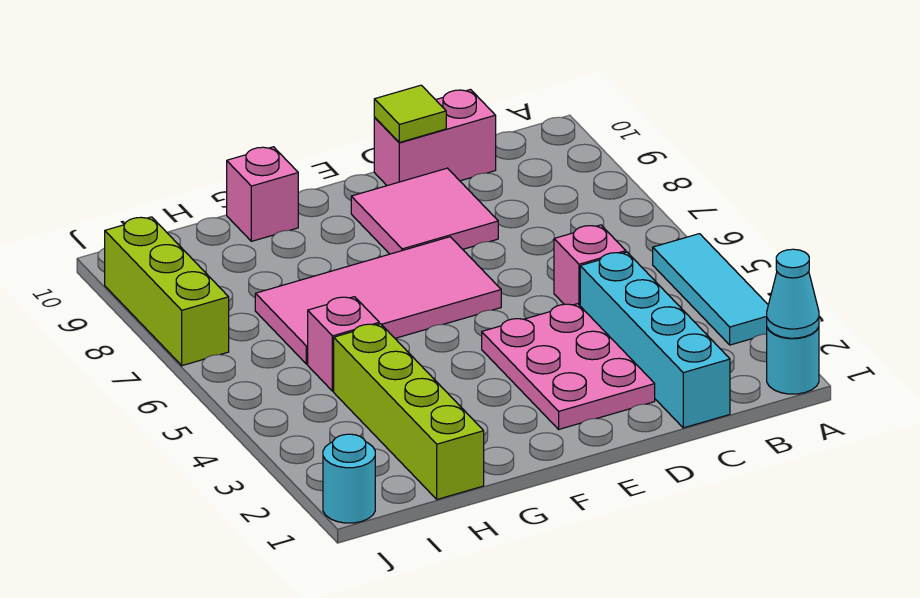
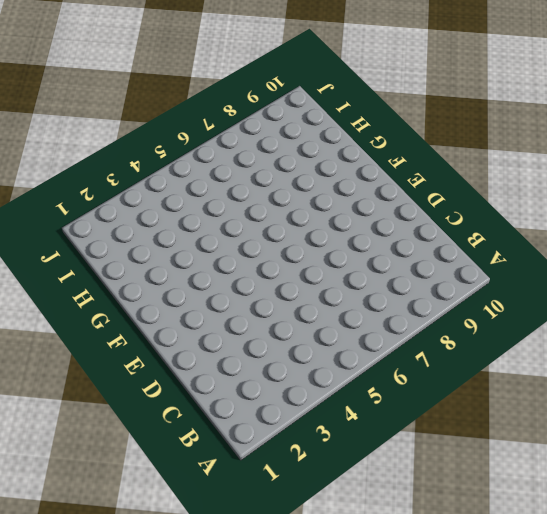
none -> cyan round brick A1 level 1
none -> cyan tile A3:A5 level 1
none -> cyan brick C1:C4 level 1

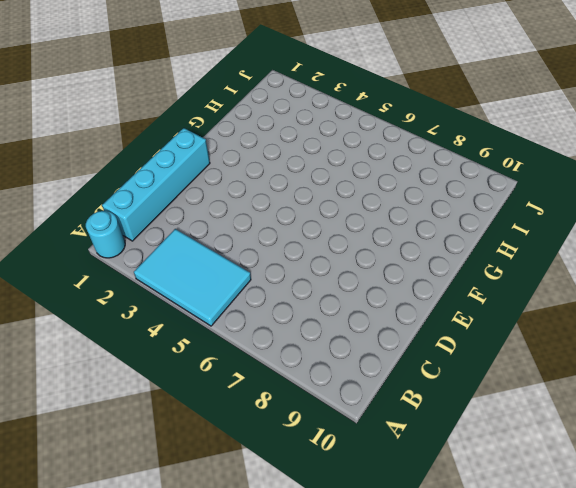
cyan tile A3:B5 level 1 -> cyan tile A3:A5 level 1
cyan brick B1:E1 level 1 -> cyan brick C1:C4 level 1
none -> pink brick C5 level 1
none -> pink brick C10:D10 level 1
none -> pink plate D2:E4 level 1

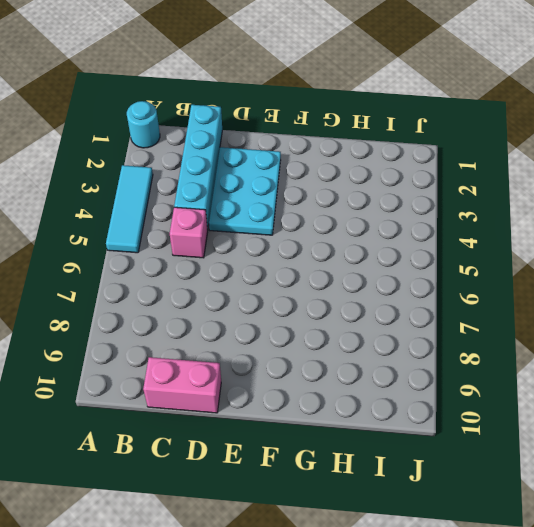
cyan plate D2:E4 level 1 -> pink plate D2:E4 level 1
none -> pink tile D8:E9 level 1
none -> pink tile E6:H7 level 1
none -> pink brick G10 level 1

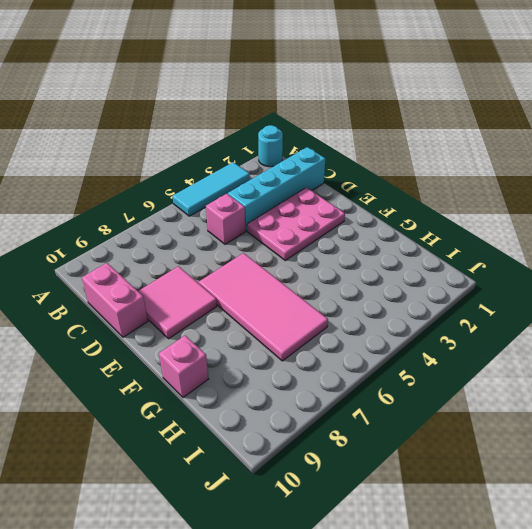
none -> lime brick H1:H4 level 1
none -> pink brick H5 level 1
none -> cyan round brick J1 level 1

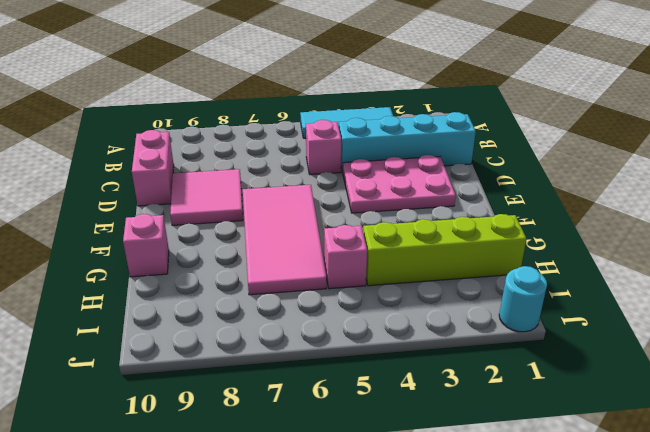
none -> cyan round brick A1 level 1
none -> lime brick J7:J9 level 1
none -> cyan cone A1 level 2

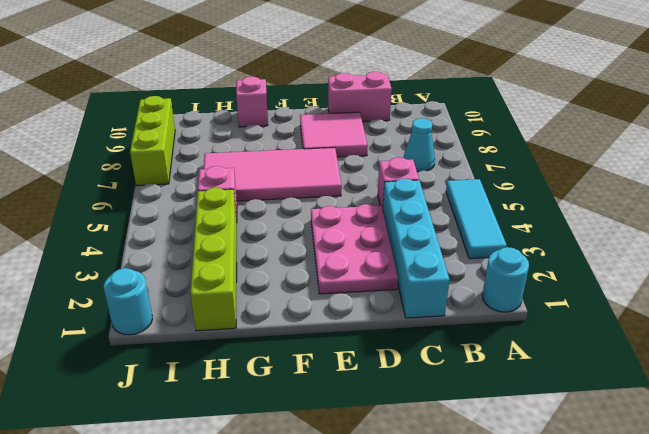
cyan cone B7 level 1 -> cyan cone A1 level 2
none -> lime tile D10 level 2

